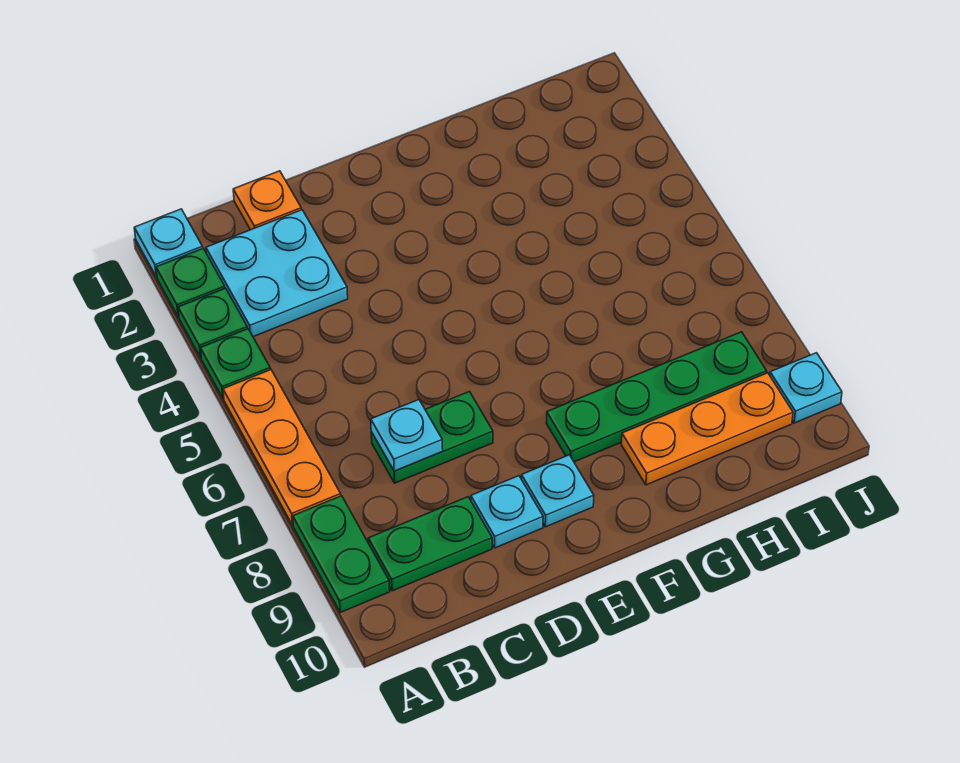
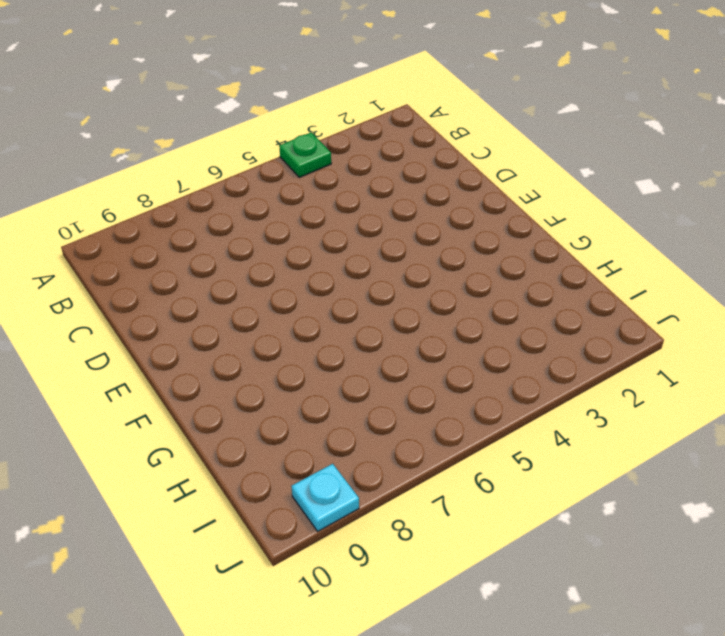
none -> cyan plate A1 level 1
none -> green plate A2 level 1
none -> green plate A3 level 1

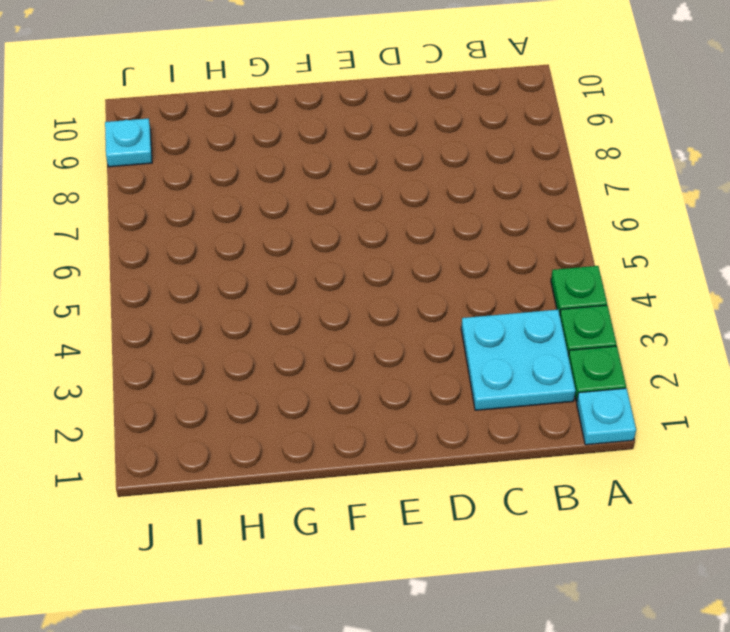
none -> orange plate A5:A7 level 1
none -> green plate A8:A9 level 1
none -> green plate B9:C9 level 1

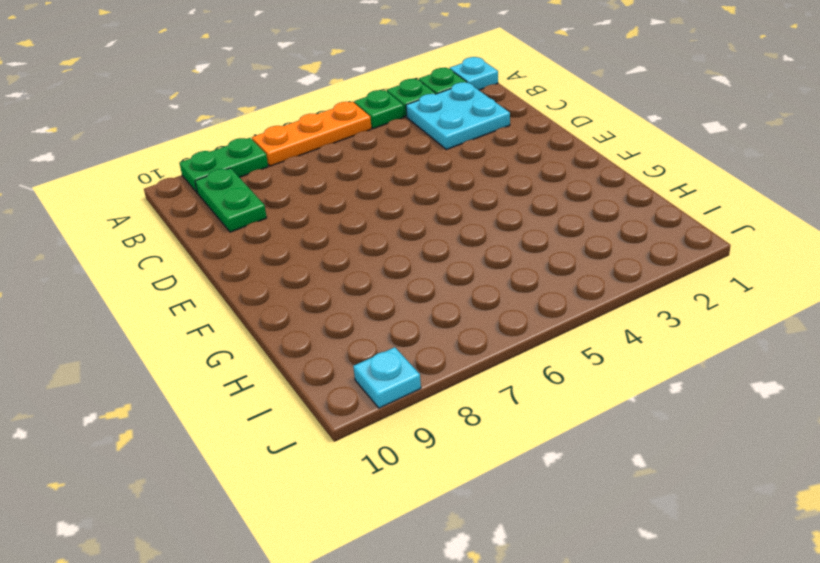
none -> orange plate C1 level 1
none -> green plate C7:D7 level 1
none -> cyan plate D9 level 1

